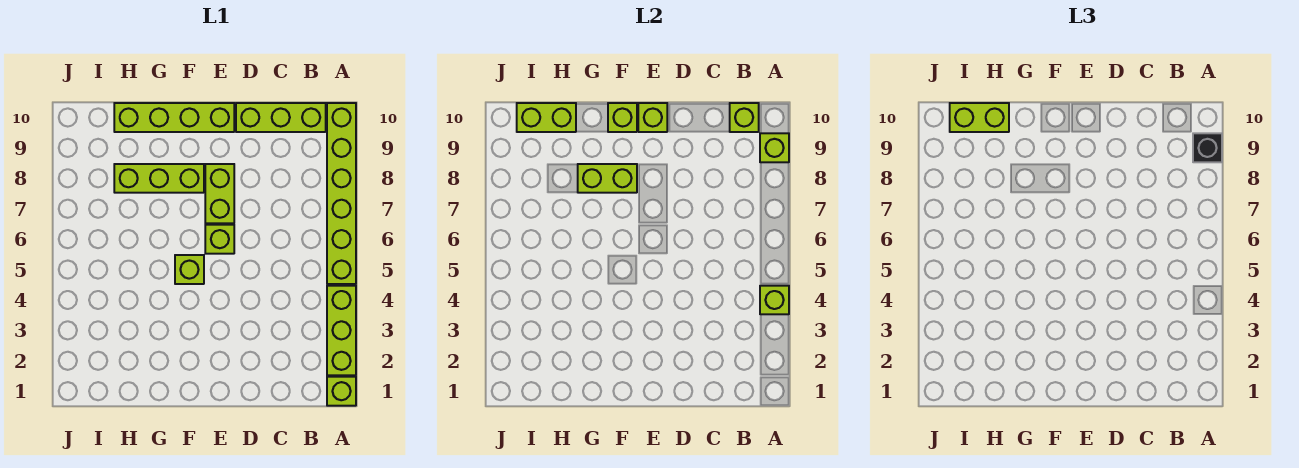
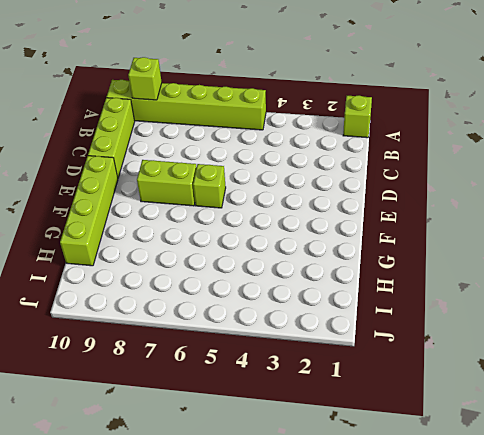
none -> lime brick A2:A4 level 1
none -> lime brick F5 level 1
none -> lime brick F8:H8 level 1

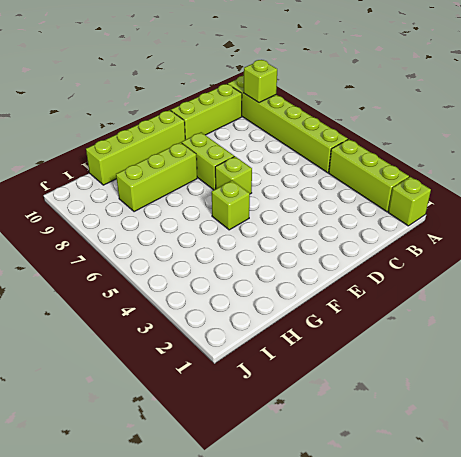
none -> lime brick A4 level 2
none -> lime brick B10 level 2
none -> lime brick E10 level 2

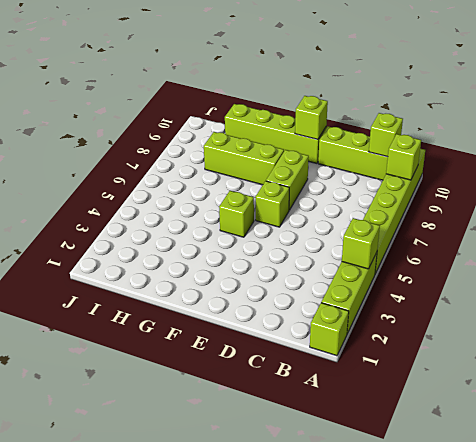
none -> lime brick F8:G8 level 2
none -> lime brick F10 level 2
none -> lime brick H10:I10 level 2

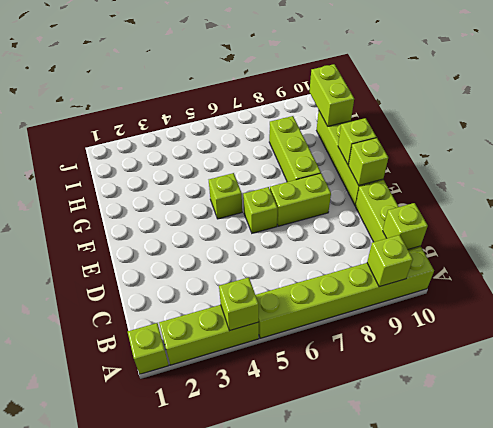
none -> lime brick F8:G8 level 2
none -> black brick A9 level 3
none -> lime brick H10:I10 level 3

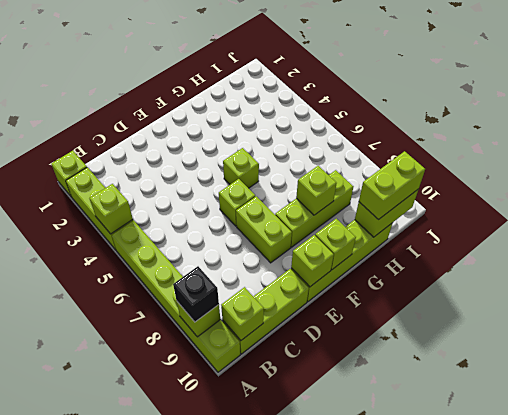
lime brick G8 level 2 -> lime brick F8:G8 level 2

